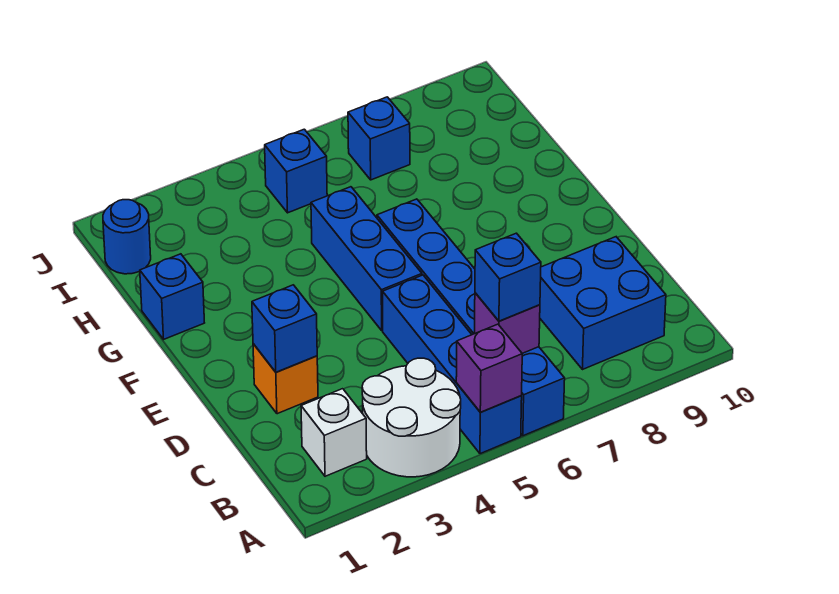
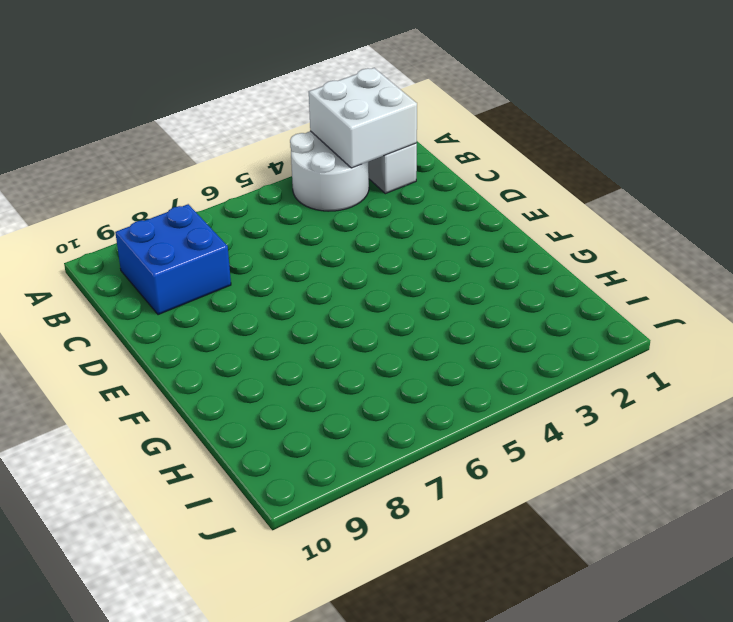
white brick A2:B3 level 2 -> none
none -> blue brick A5:D5 level 1
none -> blue brick A6:F6 level 1
none -> orange brick D2 level 1

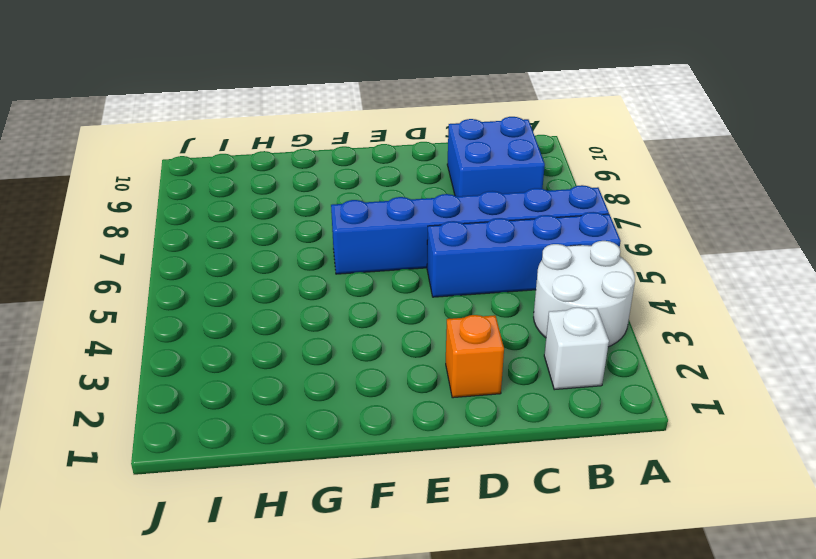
none -> blue brick E5:G5 level 1
none -> blue brick G1 level 1
none -> blue round brick I1 level 1

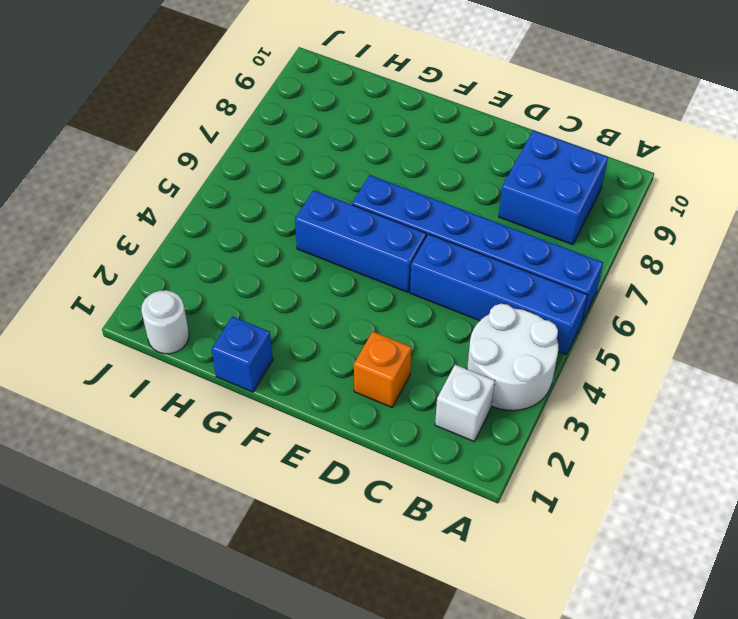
white round brick I1 level 1 -> blue round brick I1 level 1
none -> blue brick I5 level 1
none -> blue brick I7 level 1
none -> purple brick A5 level 2

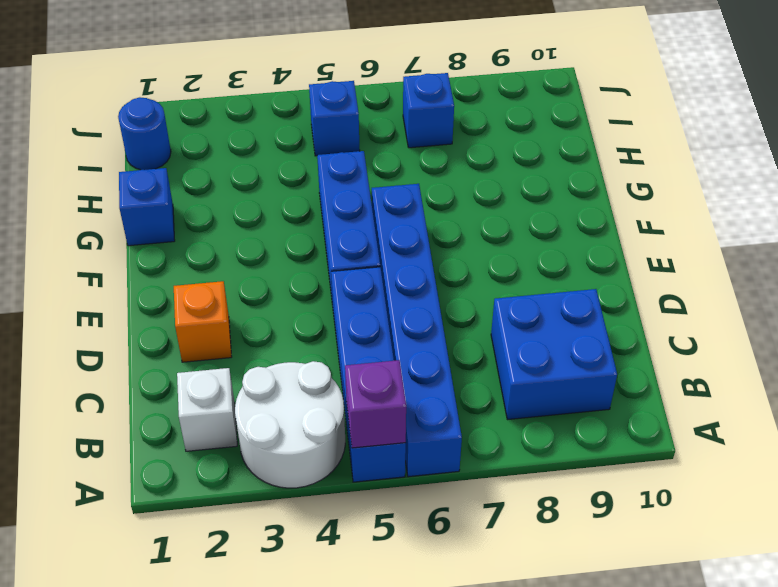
none -> purple brick B6 level 2
none -> blue brick D2 level 2
none -> blue brick B6 level 3

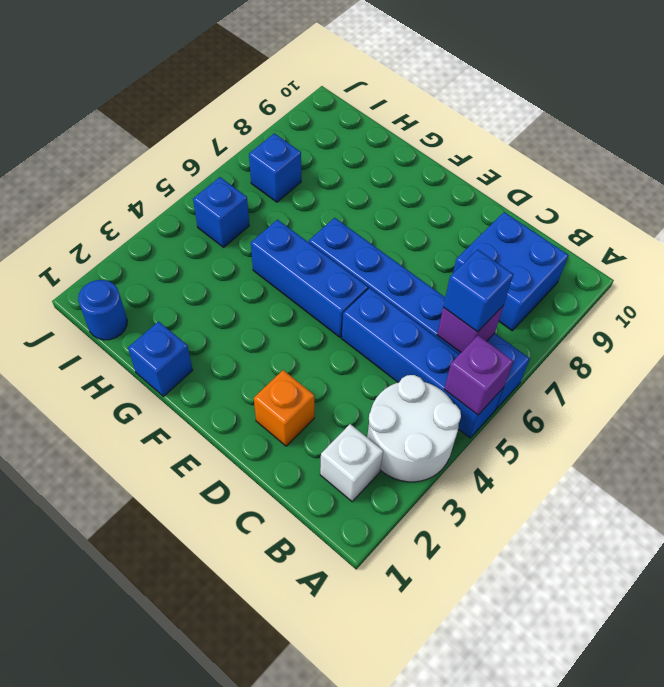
none -> blue brick D2 level 2

